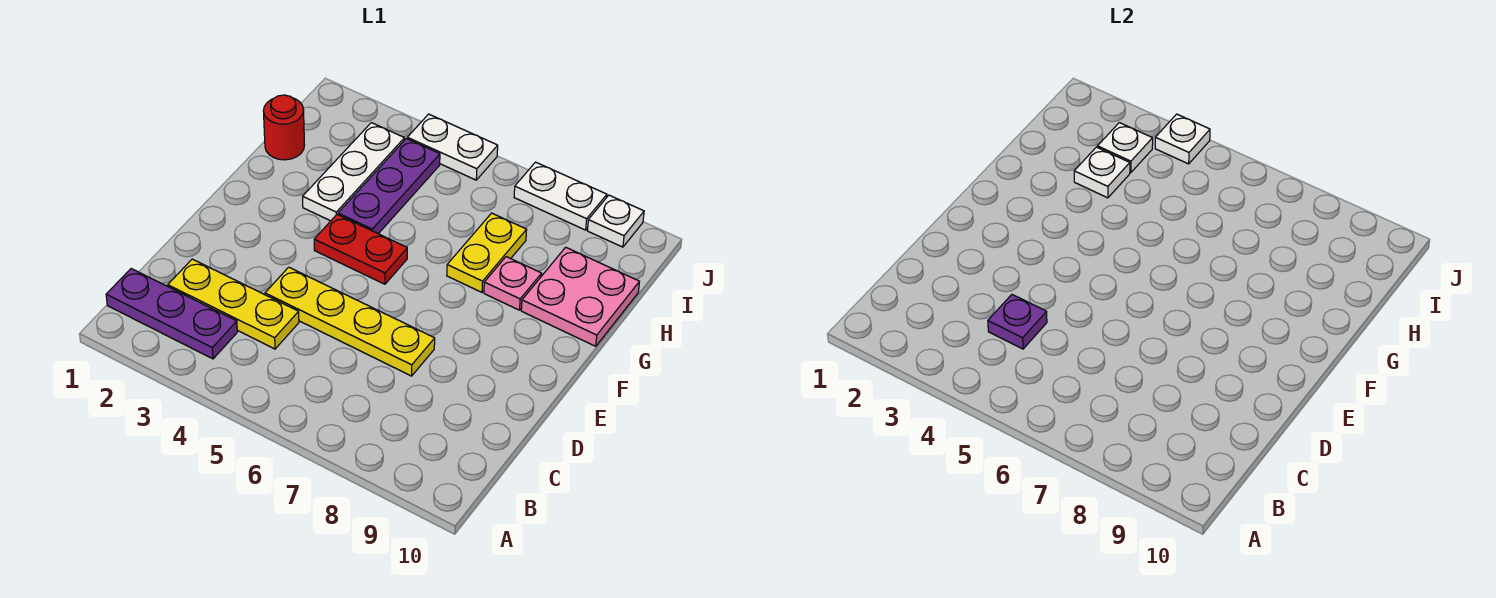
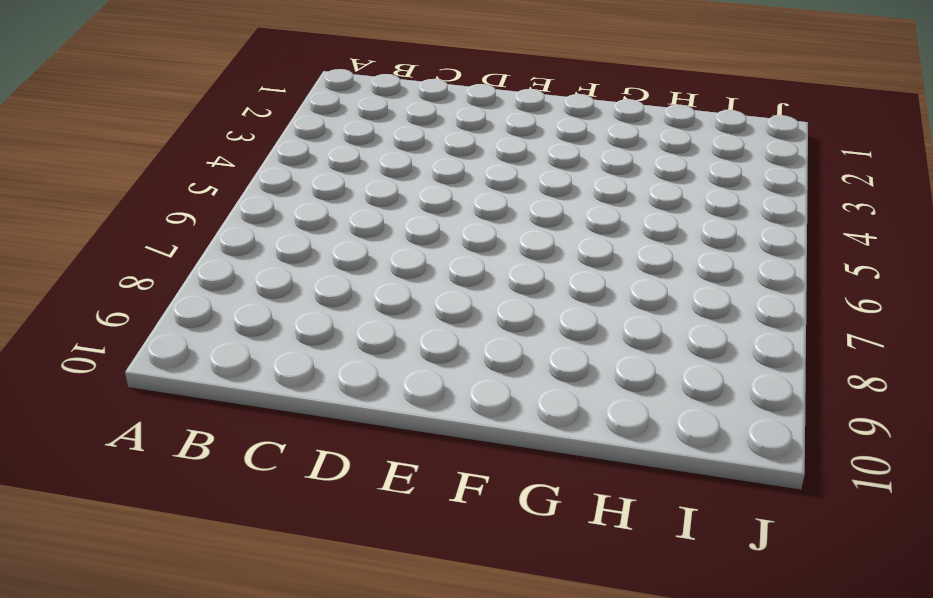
none -> purple plate B1:B3 level 1
none -> yellow plate C2:C4 level 1
none -> yellow plate D4:D7 level 1

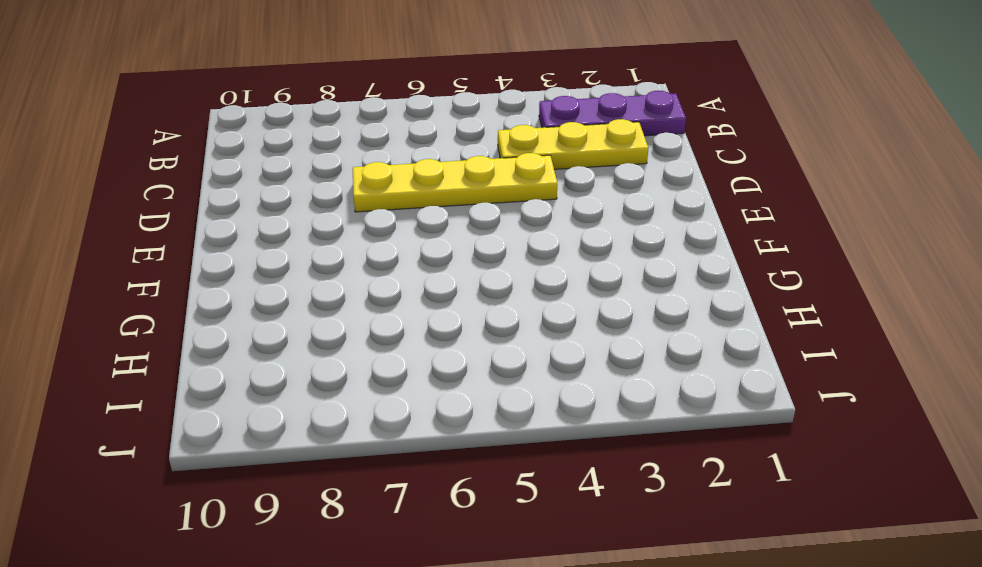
none -> red plate F4:F5 level 1
none -> white plate G3:I3 level 1
none -> purple plate G4:I4 level 1

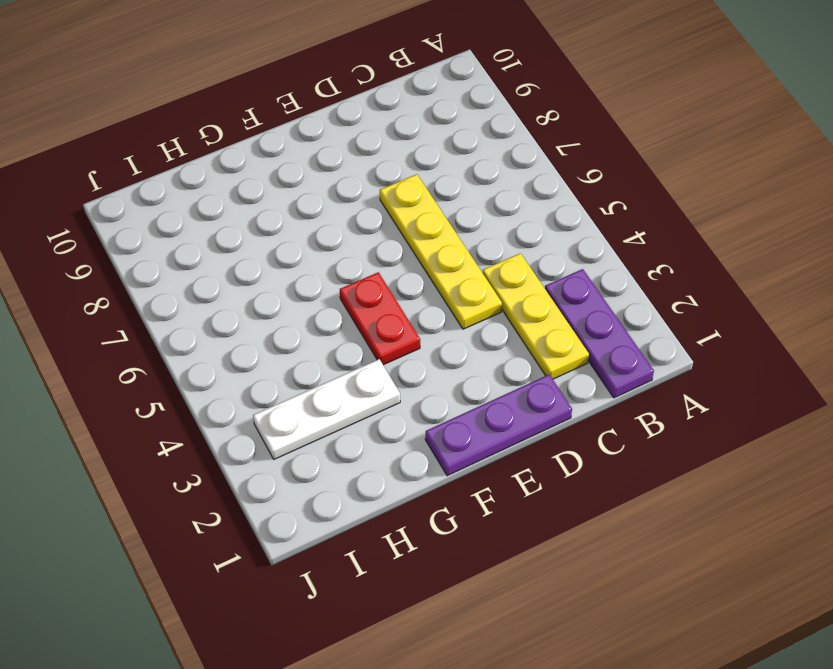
purple plate D1:F1 level 1 -> purple plate G4:I4 level 1
none -> yellow plate G7:H7 level 1
none -> pink plate G8 level 1
none -> pink plate G9:H10 level 1

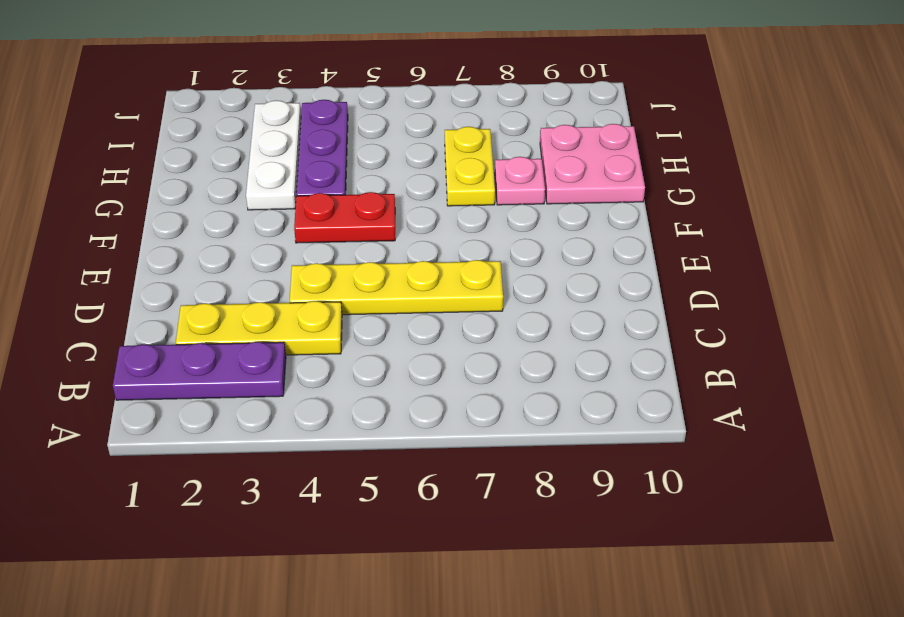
none -> red round brick H1 level 1
none -> white plate J4:J5 level 1
none -> white plate J7:J8 level 1

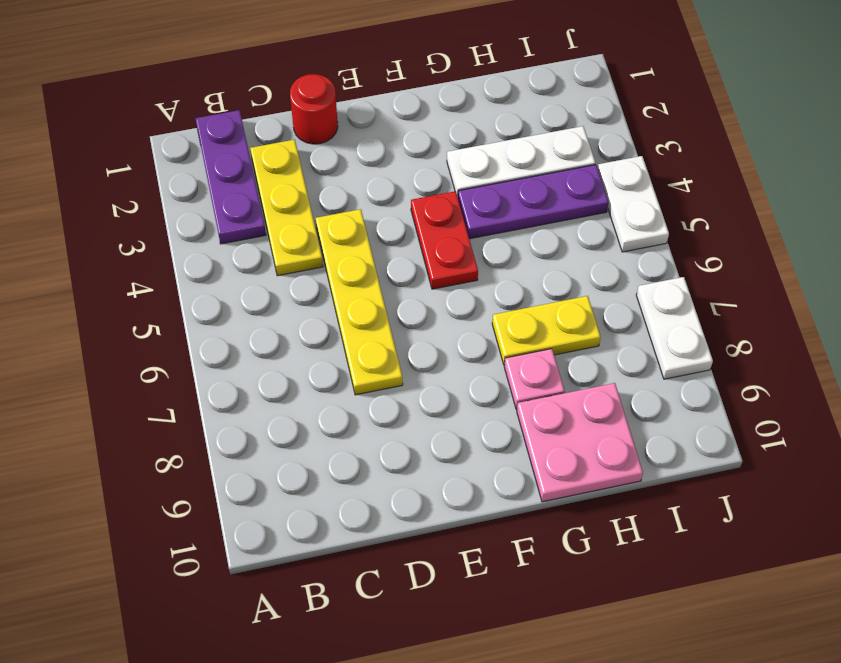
red round brick D1 level 1 -> red round brick H1 level 1
none -> white plate J9 level 1
none -> purple plate C4 level 2
none -> white plate H3 level 2

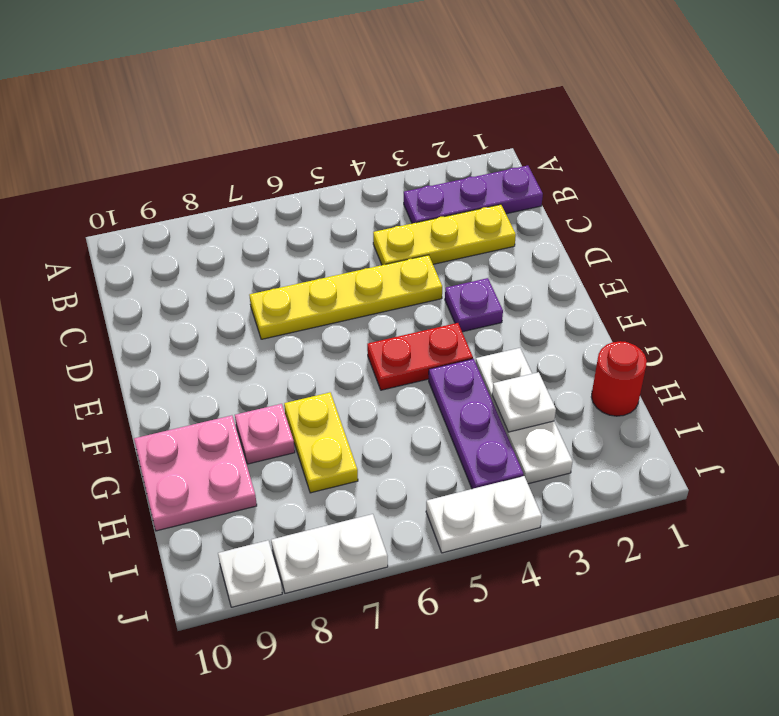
purple plate E3 level 1 -> purple plate C4 level 2
none -> white plate I3 level 2
none -> white plate J4 level 2

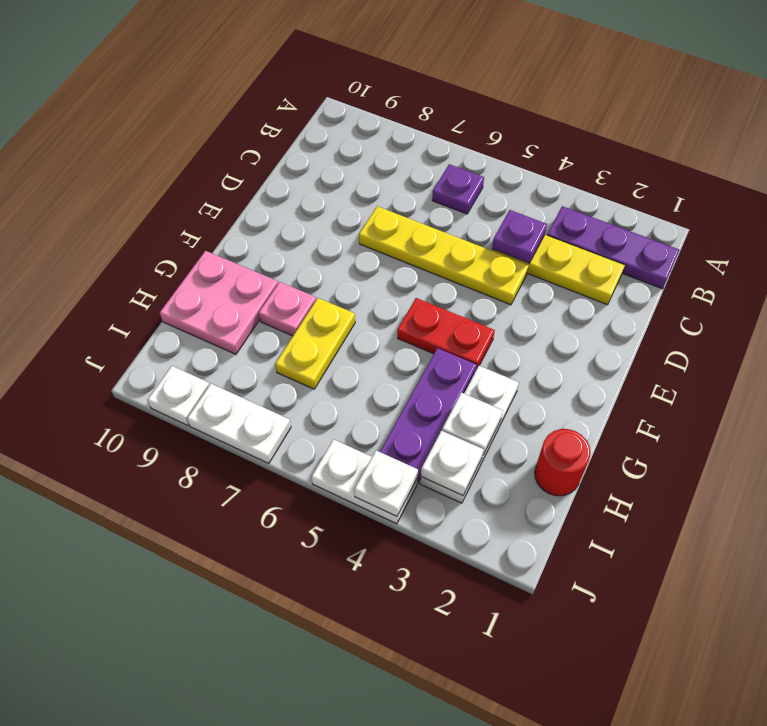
purple plate B6 level 1 -> none

